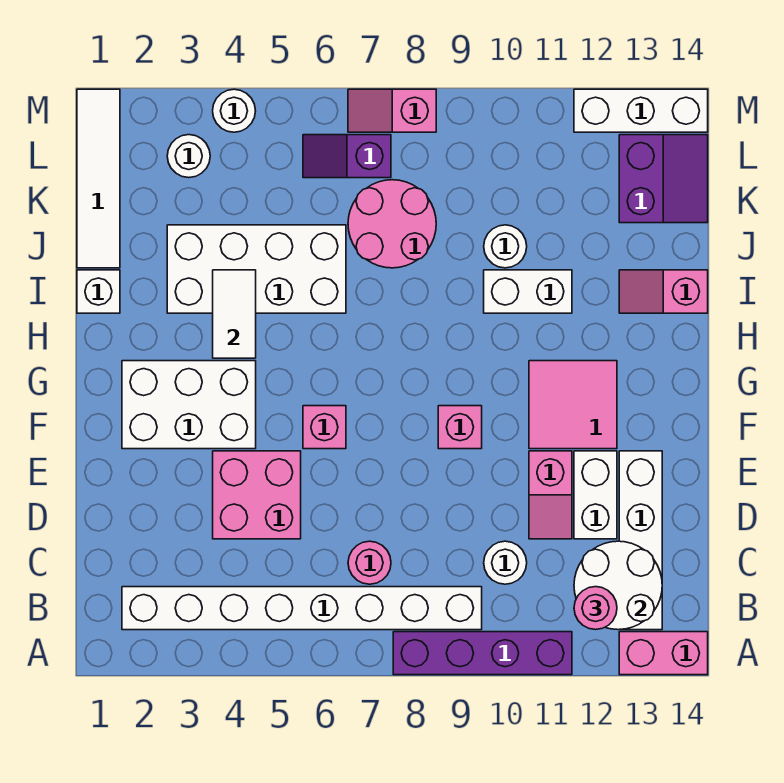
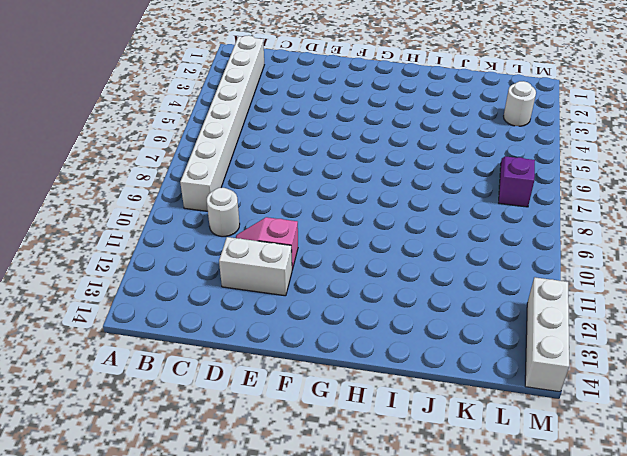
none -> purple brick A8:A11 level 1
none -> pink brick A13:A14 level 1
none -> white brick B13:E13 level 1

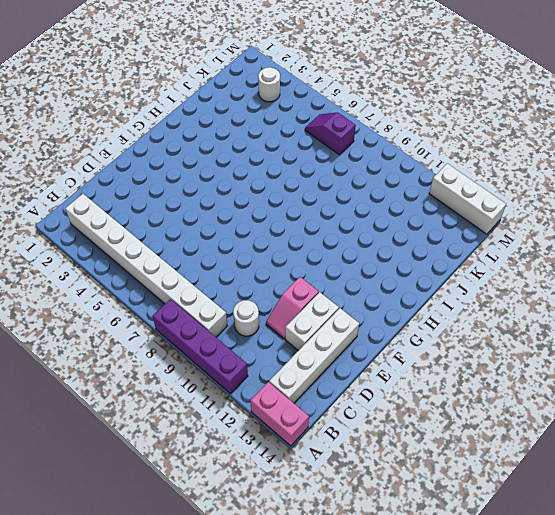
none -> pink round brick C7 level 1
none -> pink brick D4:E5 level 1
none -> white brick F2:G4 level 1

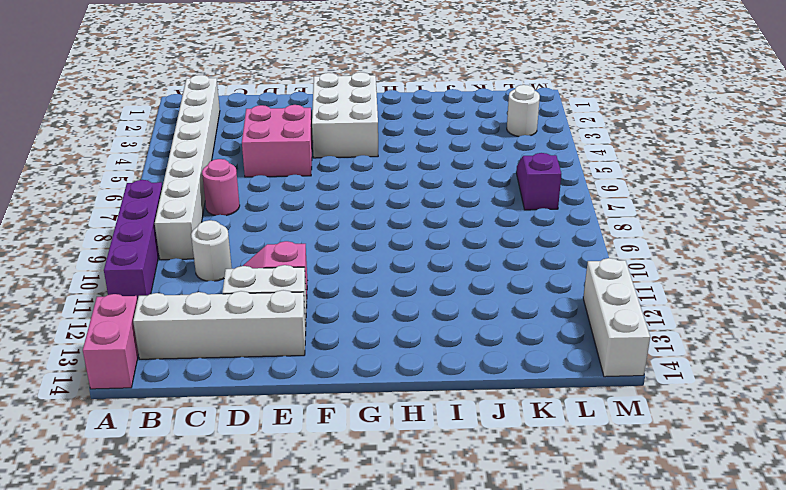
none -> pink brick F6 level 1
none -> pink brick F9 level 1
none -> pink tile F11:G12 level 1

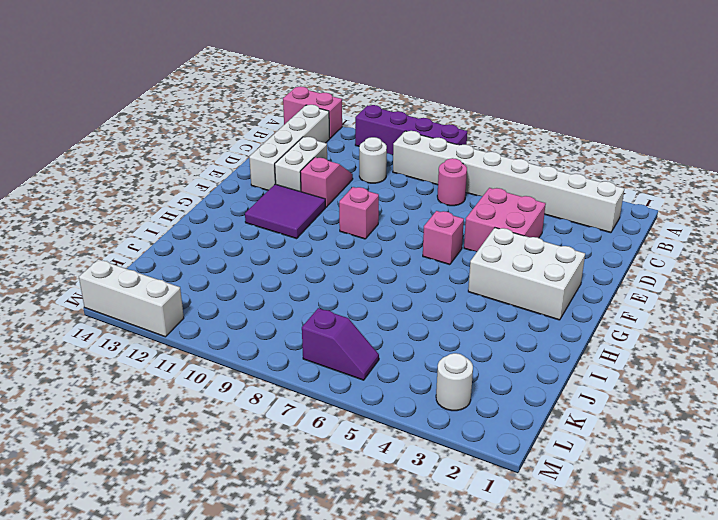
purple tile F11:G12 level 1 -> pink tile F11:G12 level 1
none -> white brick I1 level 1
none -> white brick I3:J6 level 1
none -> white brick I10:I11 level 1

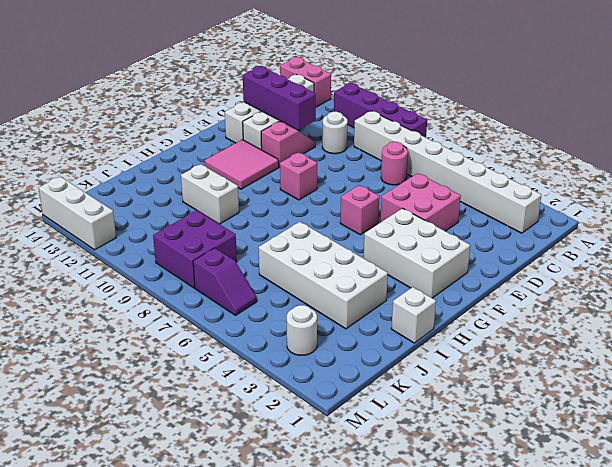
purple brick D11:D13 level 2 -> none
purple brick K8:L9 level 1 -> pink round brick J7:K8 level 1
none -> pink slope I13:I14 level 1 top 14
none -> white tile J1:M1 level 1
none -> white round brick J10 level 1

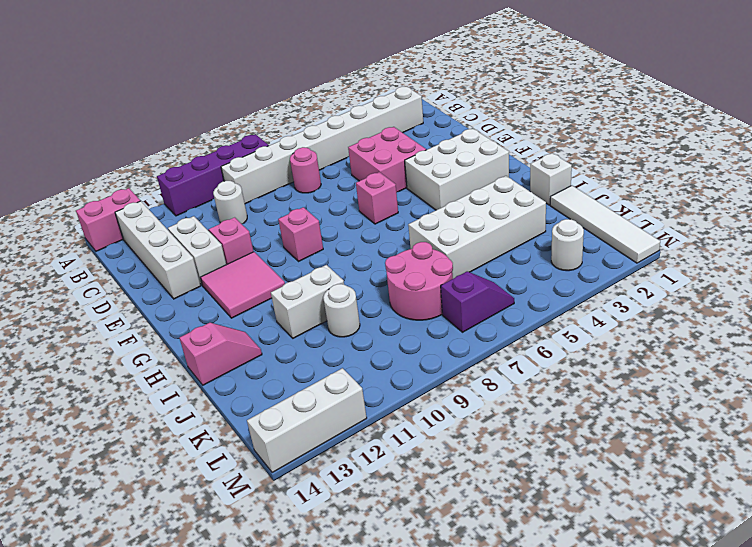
none -> purple slope K13:L14 level 1 top 13
none -> white round brick M4 level 1
none -> pink slope M7:M8 level 1 top 8

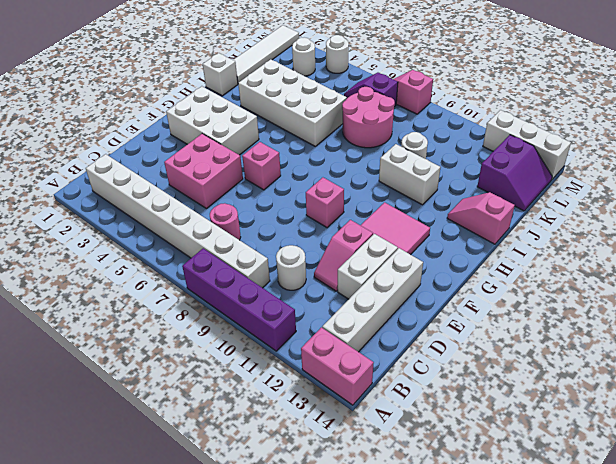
none -> white round brick B12:C13 level 2
none -> white tile H4:I4 level 2
none -> pink round brick B12 level 3

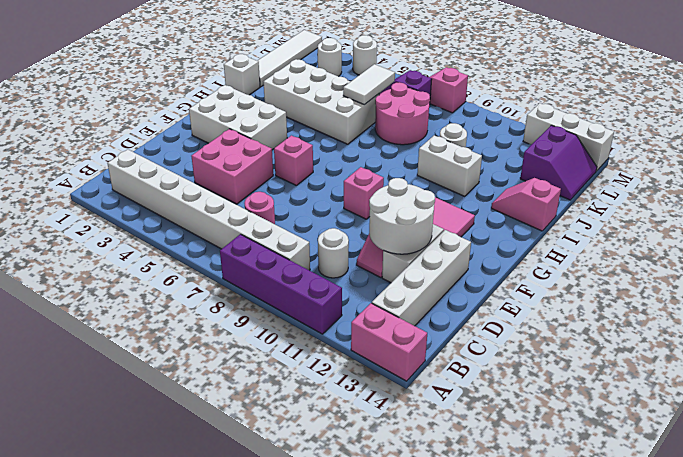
white round brick D11:E12 level 2 -> white round brick B12:C13 level 2
white tile J6:K6 level 2 -> white tile H4:I4 level 2
none -> pink round brick B12 level 3

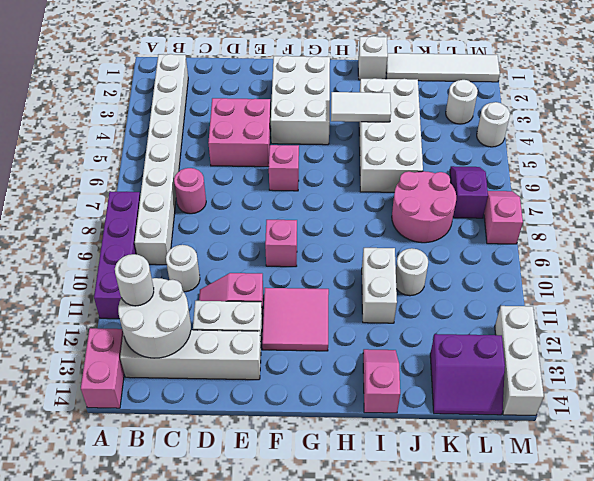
white round brick B12 level 3 -> pink round brick B12 level 3

